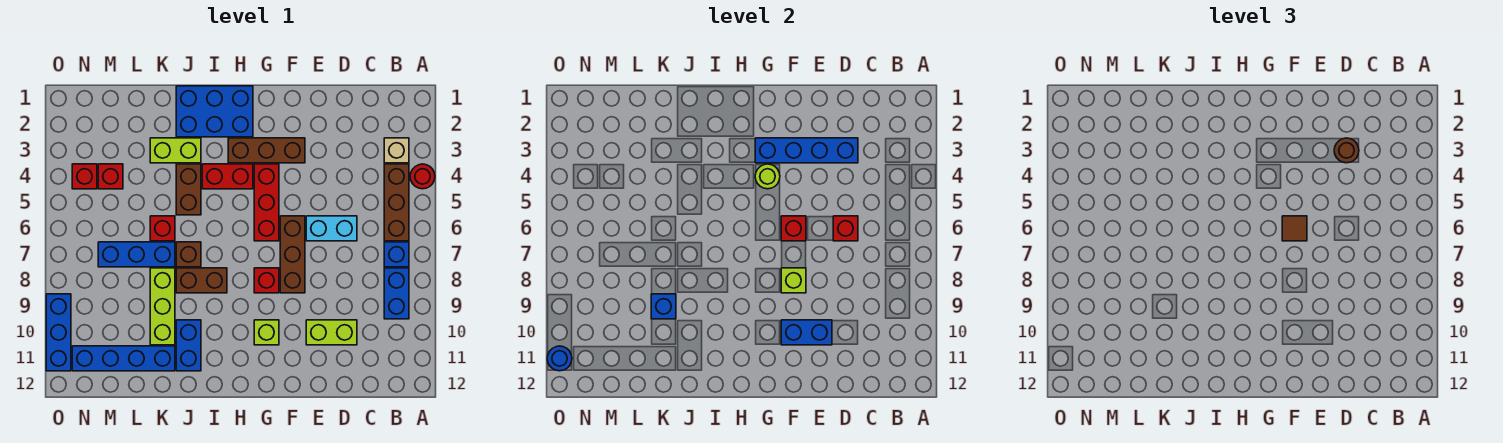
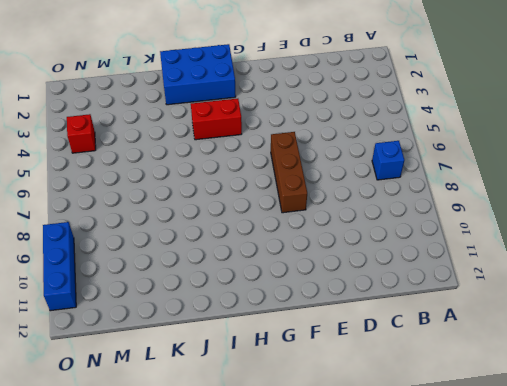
none -> red round brick A4 level 1
none -> tan brick B3 level 1
none -> brown brick B4:B6 level 1
none -> blue brick B8:B9 level 1

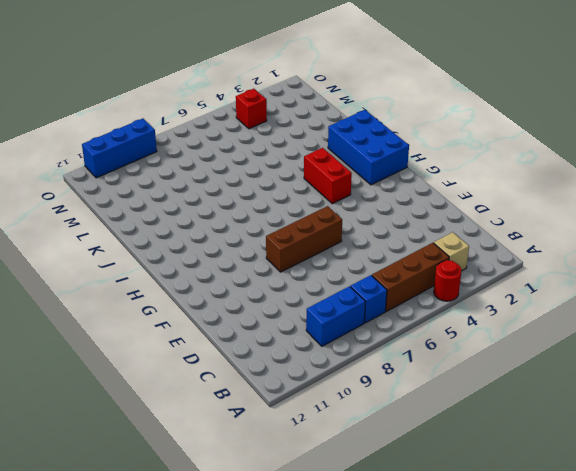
none -> cyan brick D6:E6 level 1
none -> lime brick D10:E10 level 1
none -> brown brick F3:H3 level 1
none -> red brick G4:G6 level 1

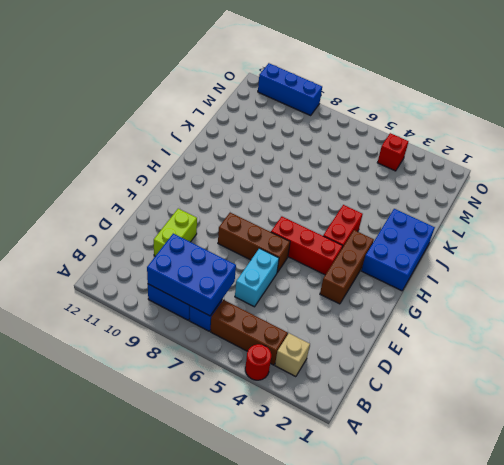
blue brick B7:C9 level 2 -> none
none -> red brick G8 level 1
none -> lime brick G10 level 1
none -> brown brick I8:J8 level 1
none -> lime brick J3:K3 level 1

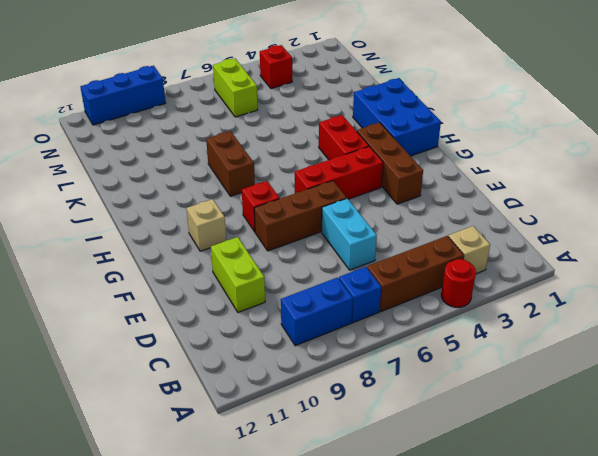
tan brick G10 level 1 -> lime brick G10 level 1
lime brick M6:N6 level 1 -> lime brick J3:K3 level 1
none -> brown brick J4:J5 level 1
none -> brown brick J7 level 1
none -> blue brick J10:J11 level 1
none -> red brick K6 level 1

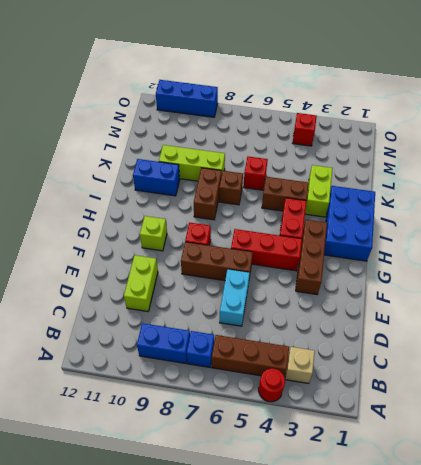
none -> blue brick K7:M7 level 1
none -> blue brick K11:N11 level 1
none -> red brick M4 level 1
none -> blue brick D3:G3 level 2

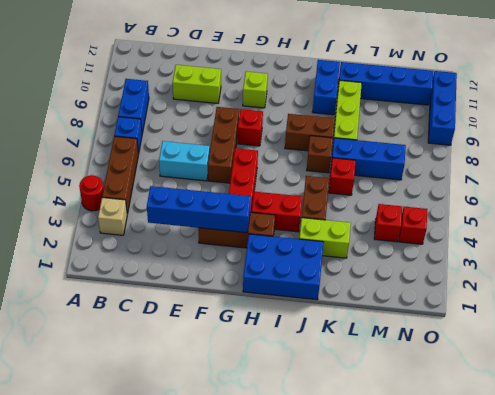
none -> red brick D6 level 2
none -> blue brick E10:F10 level 2
none -> red brick F6 level 2
none -> lime brick F8 level 2

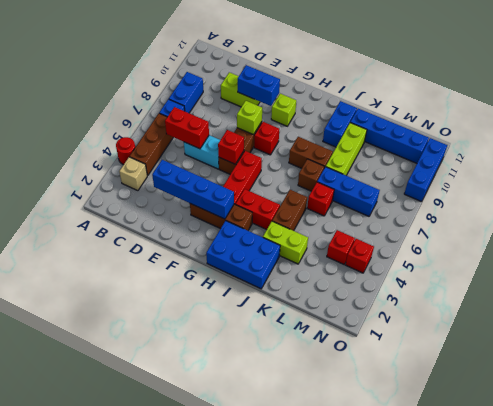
red brick C6:D6 level 2 -> red brick D6 level 2
none -> lime round brick G4 level 2
none -> blue brick K9 level 2
none -> blue round brick O11 level 2
none -> brown round brick D3 level 3

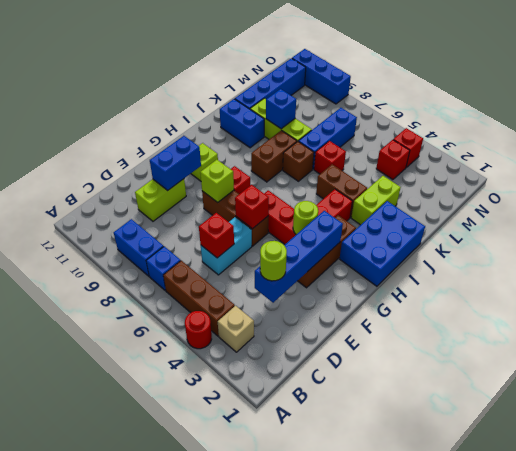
lime round brick D3 level 3 -> brown round brick D3 level 3
none -> blue round brick O11 level 2
none -> brown tile F6 level 3

